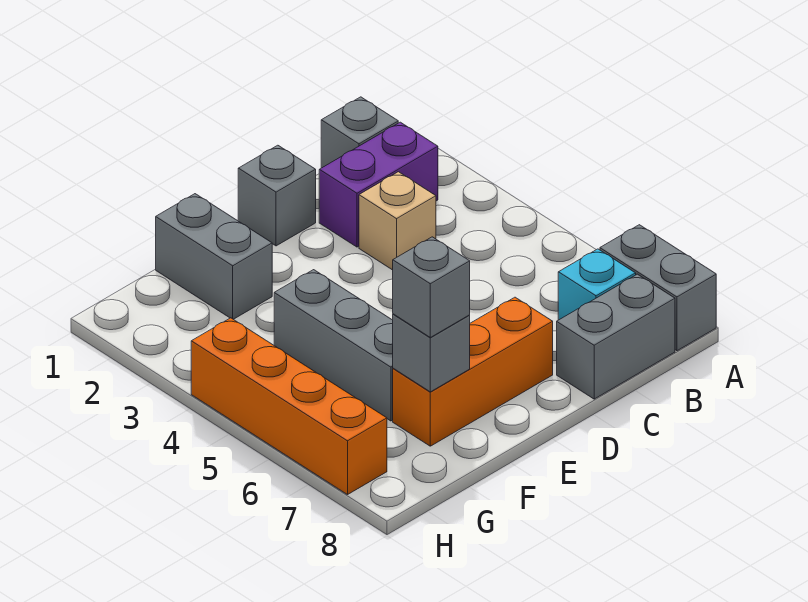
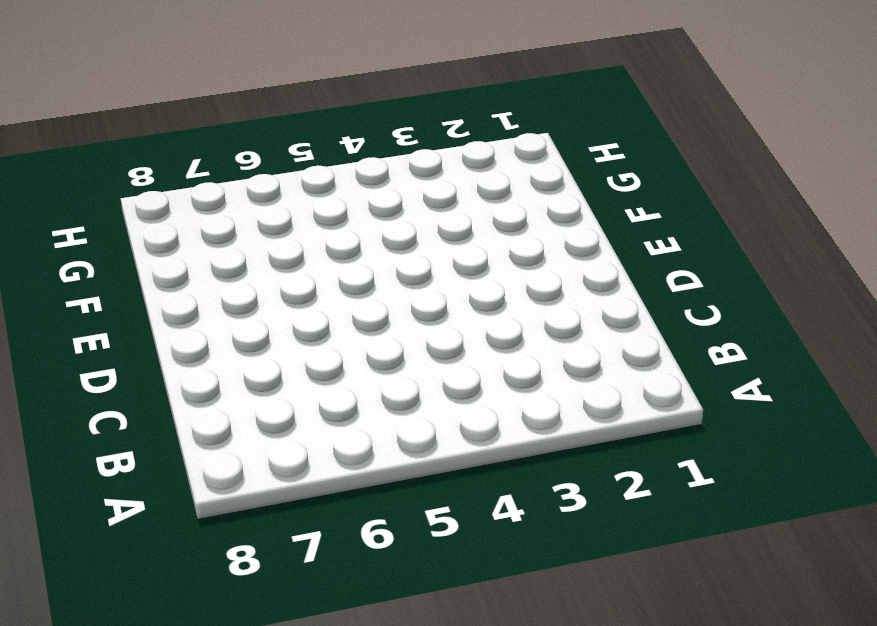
none -> grey brick A7:A8 level 1
none -> grey brick B1 level 1
none -> purple brick B2:C2 level 1

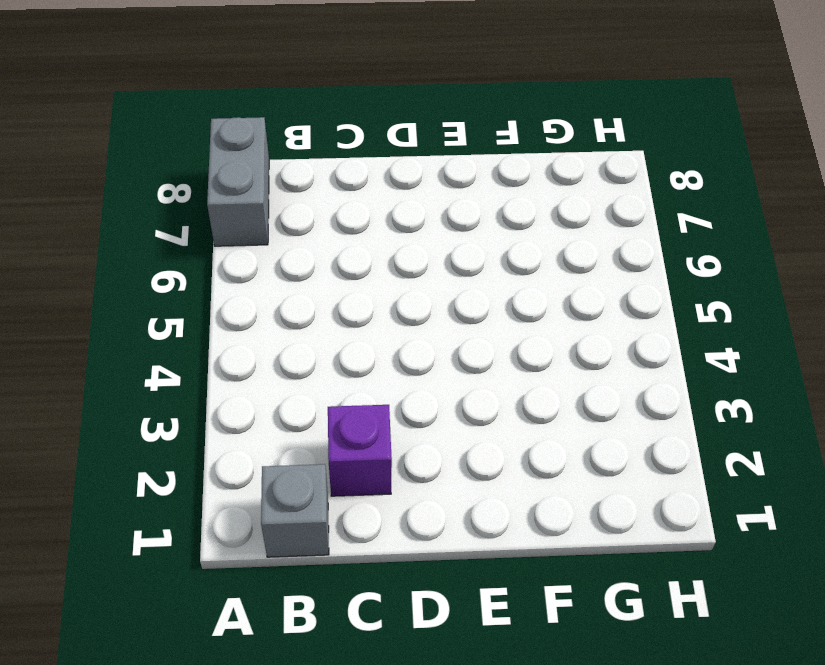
purple brick C2 level 1 -> purple brick B2:C2 level 1
none -> cyan brick B7 level 1
none -> grey brick B8:C8 level 1
none -> tan brick C3 level 1

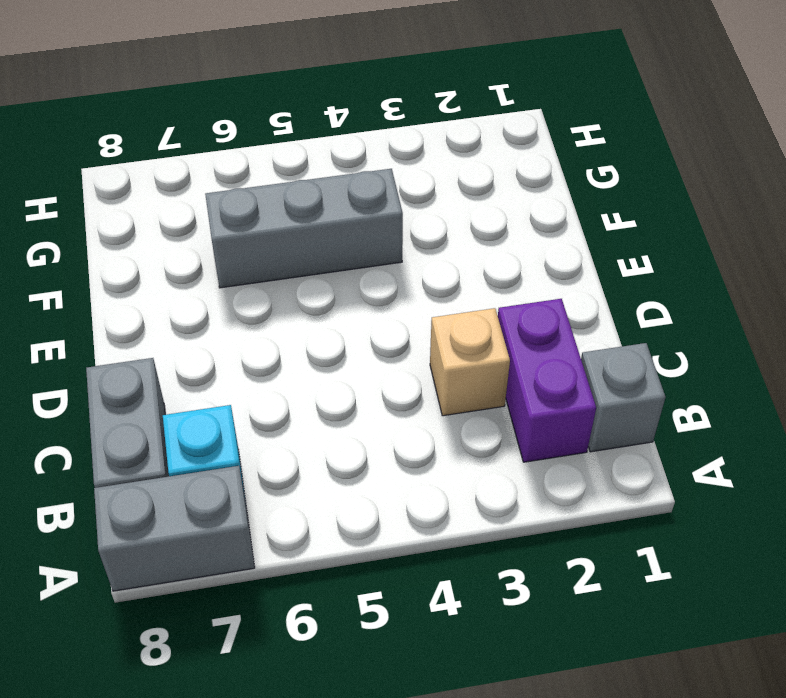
none -> grey brick D1 level 1
none -> orange brick D7:F7 level 1
none -> grey brick F1:F2 level 1

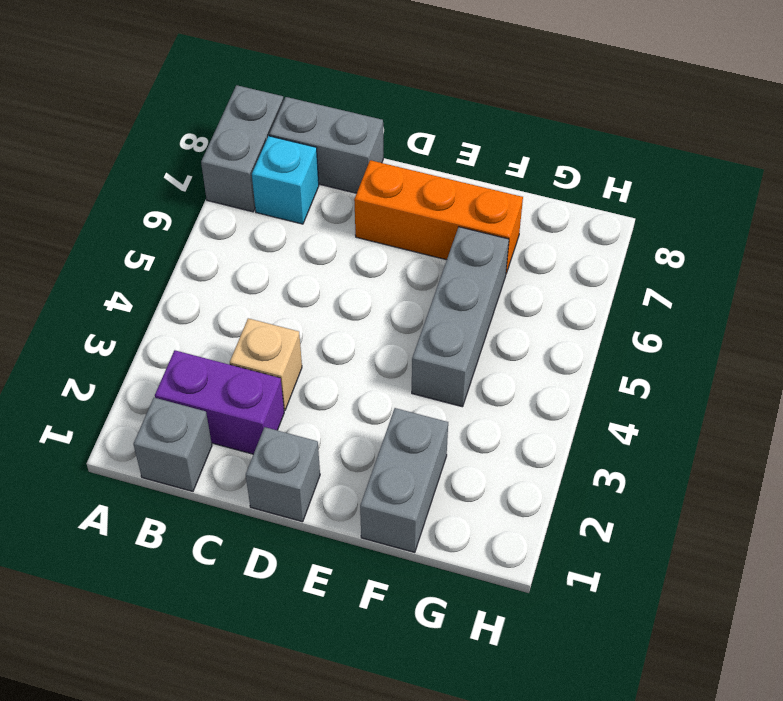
none -> orange brick H4:H7 level 1
none -> grey brick F7 level 2
none -> grey brick F7 level 3

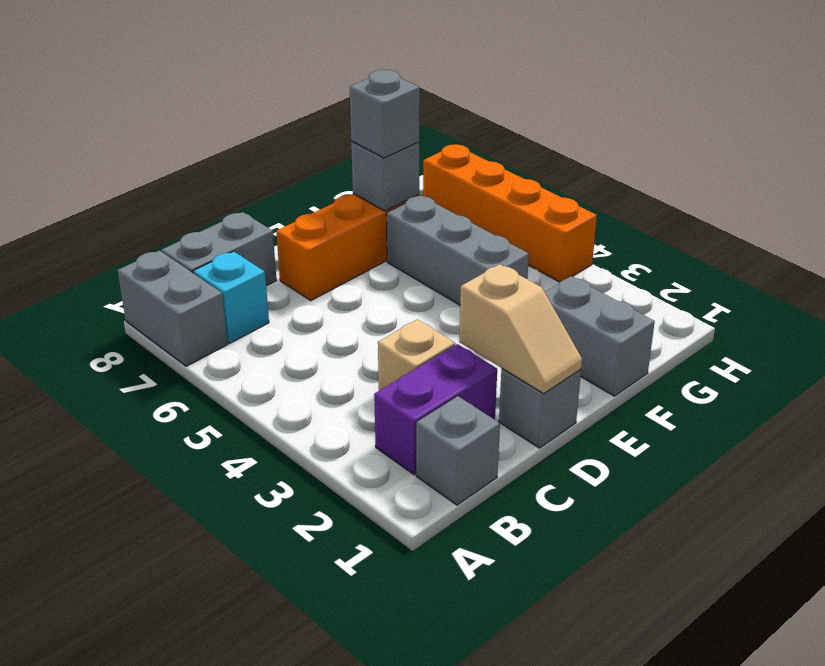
tan slope D1:D2 level 2 top 2 -> none

